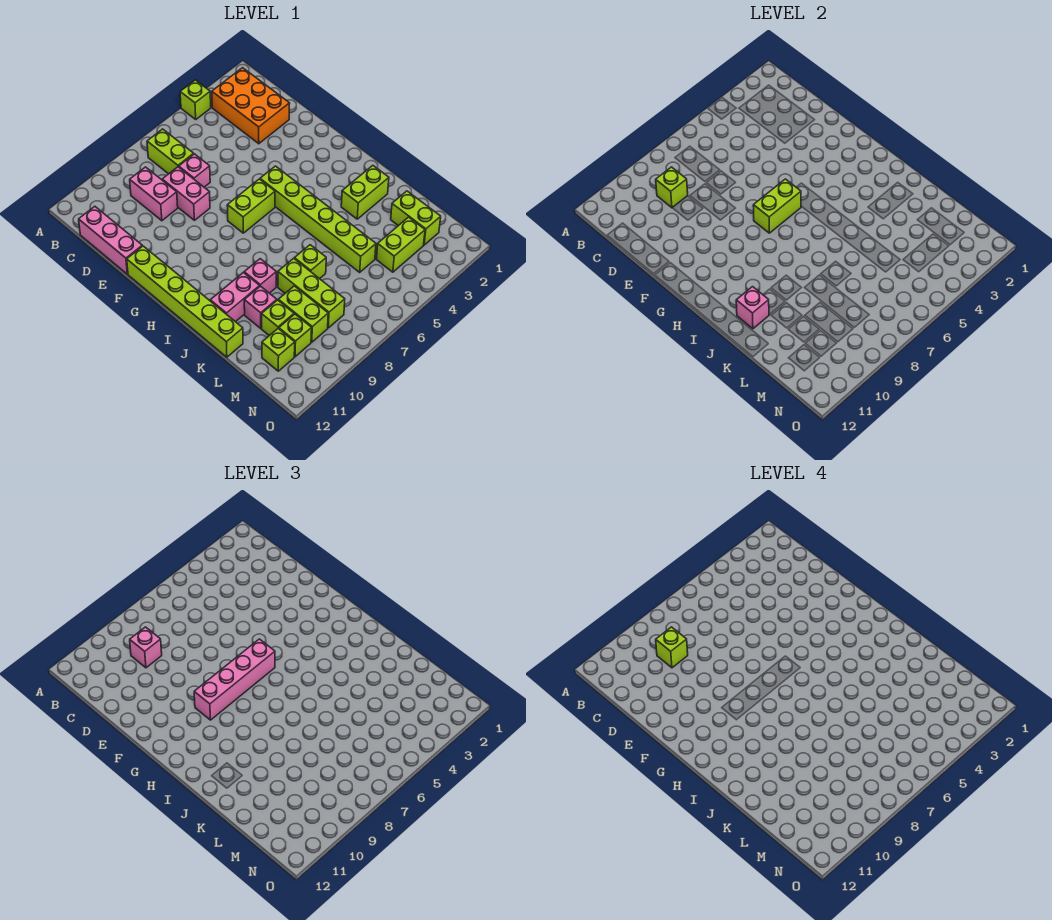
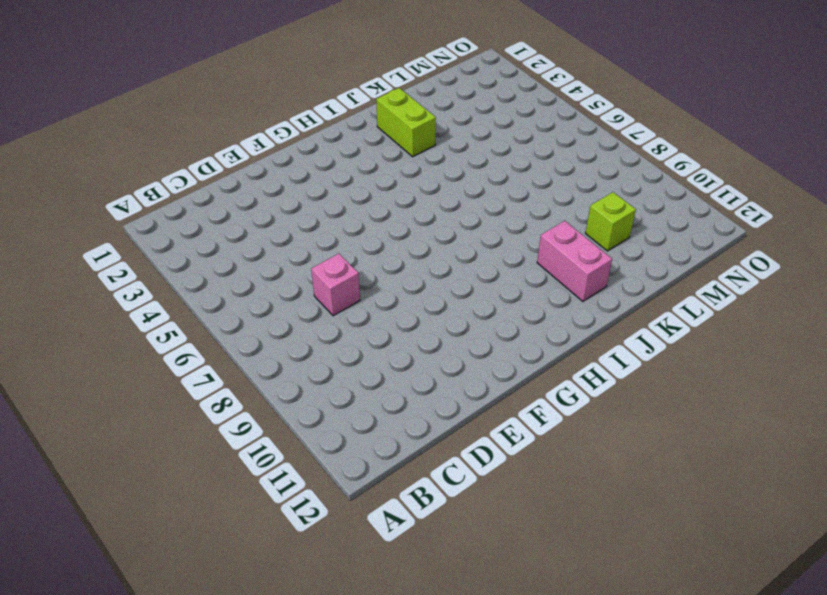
none -> lime brick A4 level 1
none -> orange brick B2:D3 level 1
none -> lime brick B7:C7 level 1

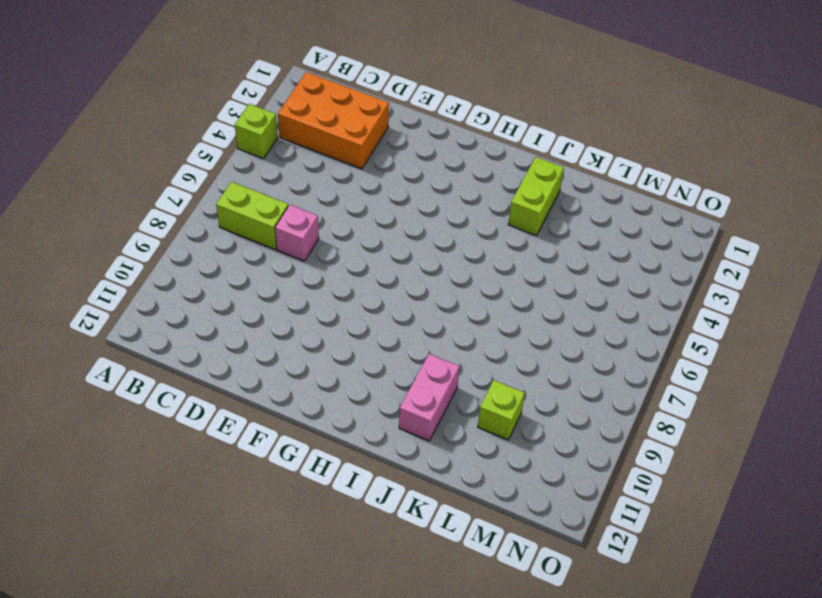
none -> pink brick C9:D9 level 1
none -> pink brick C12:E12 level 1
none -> pink brick D8:E8 level 1

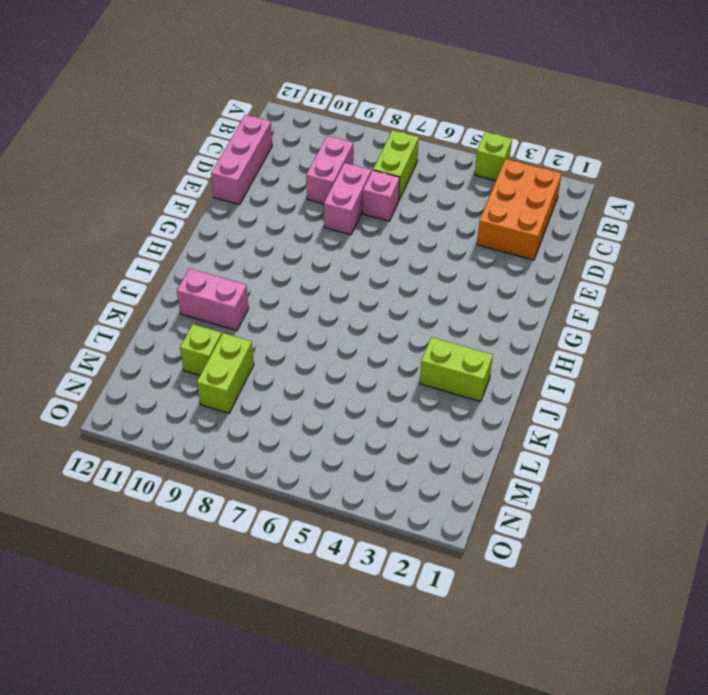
none -> lime brick F12:K12 level 1
none -> lime brick G5:L5 level 1
none -> lime brick G6:G7 level 1

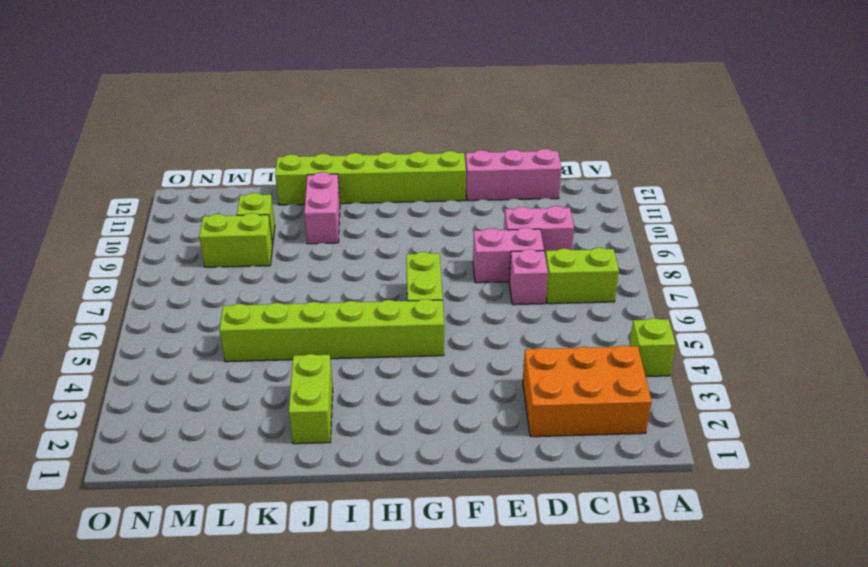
none -> pink brick J9 level 1
none -> lime brick K7 level 1
none -> lime brick K8:M8 level 1

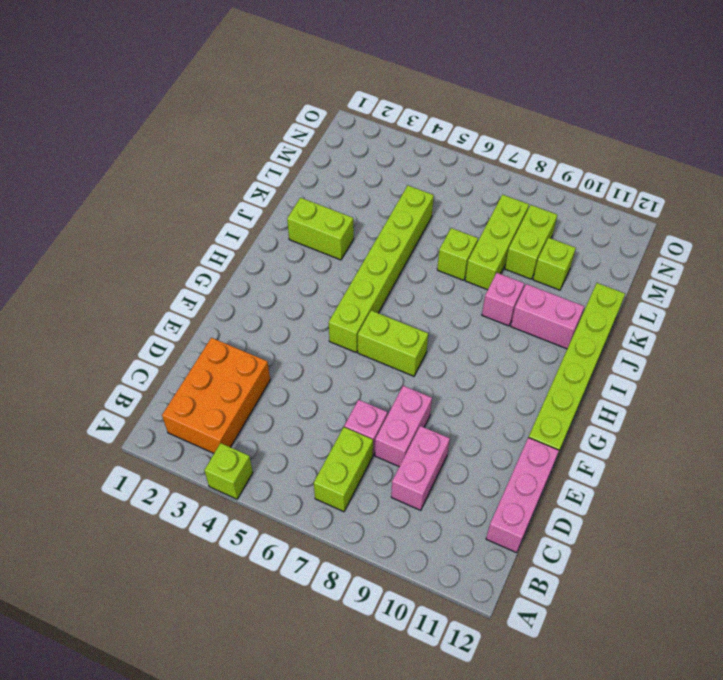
none -> pink brick K10 level 1
none -> lime brick L2:M2 level 1
none -> lime brick M3:M4 level 1

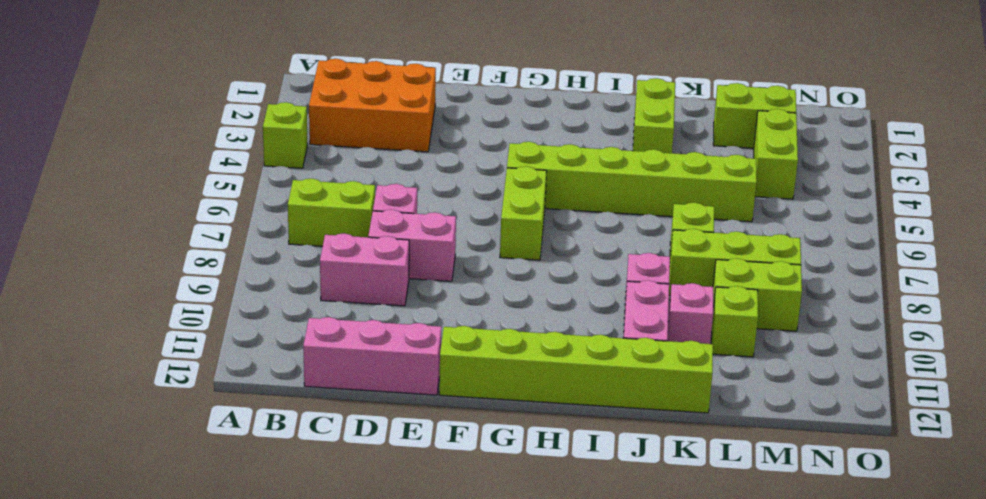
none -> lime brick M10 level 1
none -> lime brick M11 level 1
none -> lime brick C9 level 2

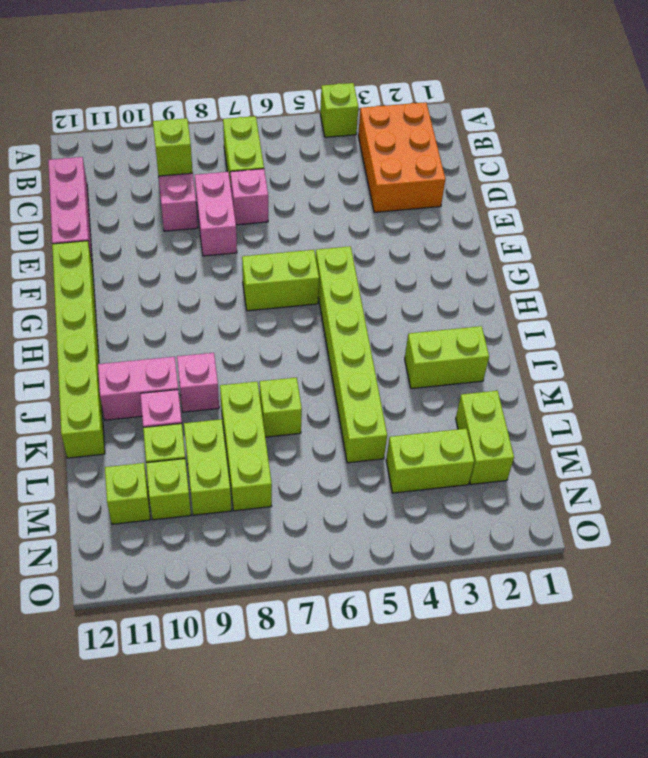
none -> lime brick G6:G7 level 2
none -> pink brick J11 level 2
none -> pink brick C9 level 3

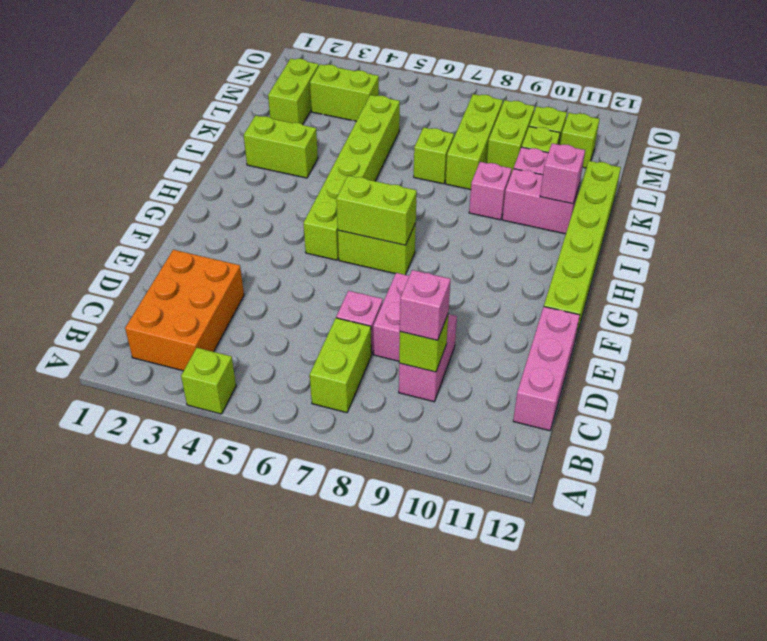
none -> pink brick G6:G9 level 3
none -> lime brick C9 level 4

